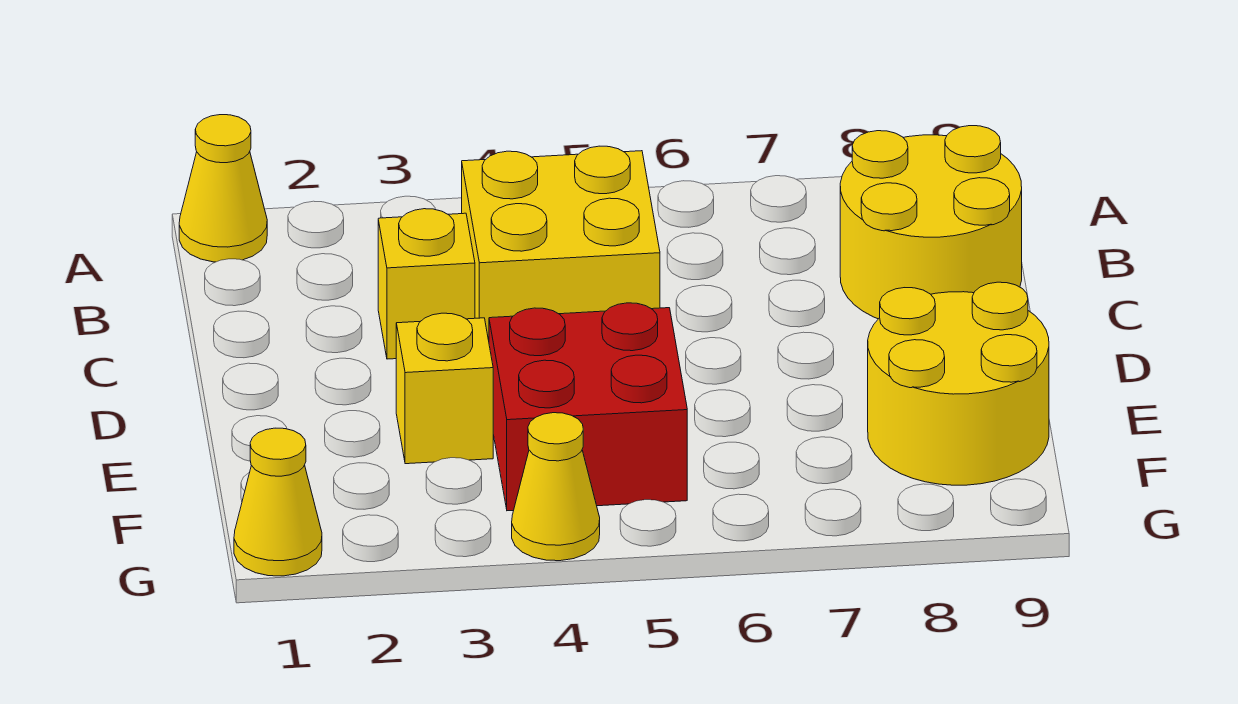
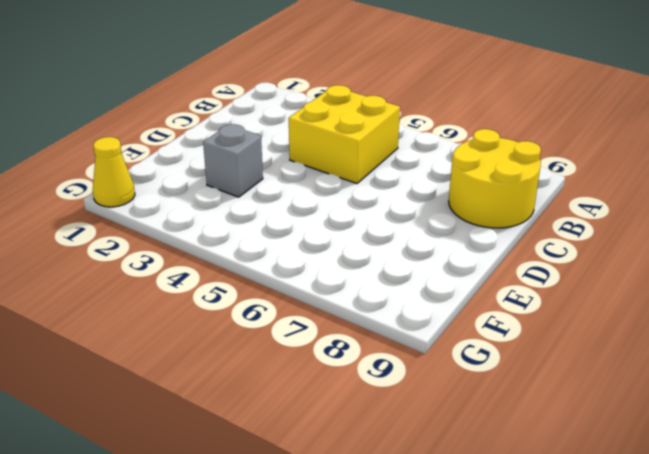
grey brick E3 level 1 -> yellow brick E3 level 1
none -> yellow cone A1 level 1
none -> yellow brick C3 level 1

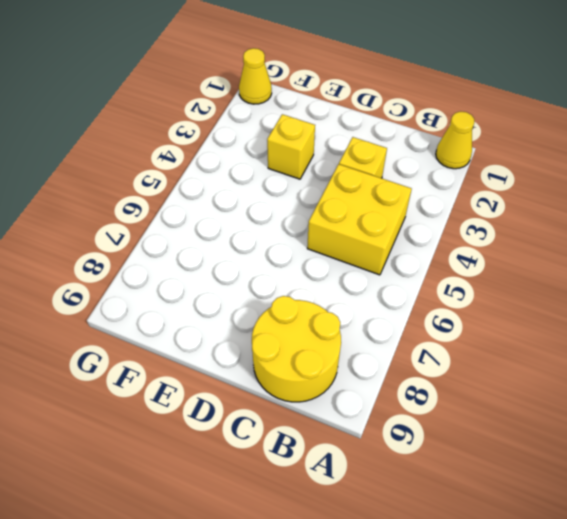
none -> red brick E4:F5 level 1
none -> yellow round brick E8:F9 level 1

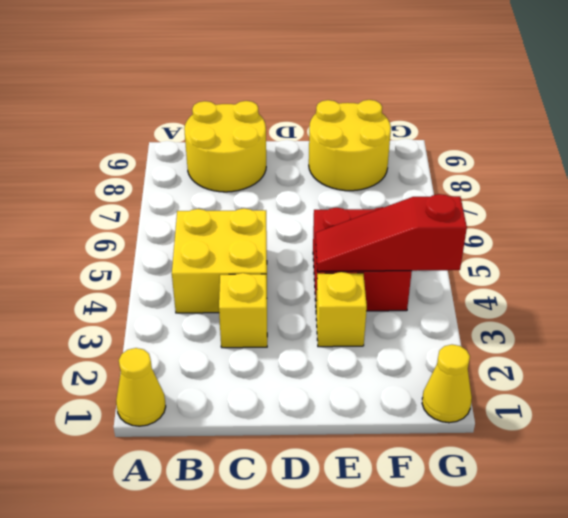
red slope E4:G4 level 2 top G -> none
none -> yellow cone G4 level 1

